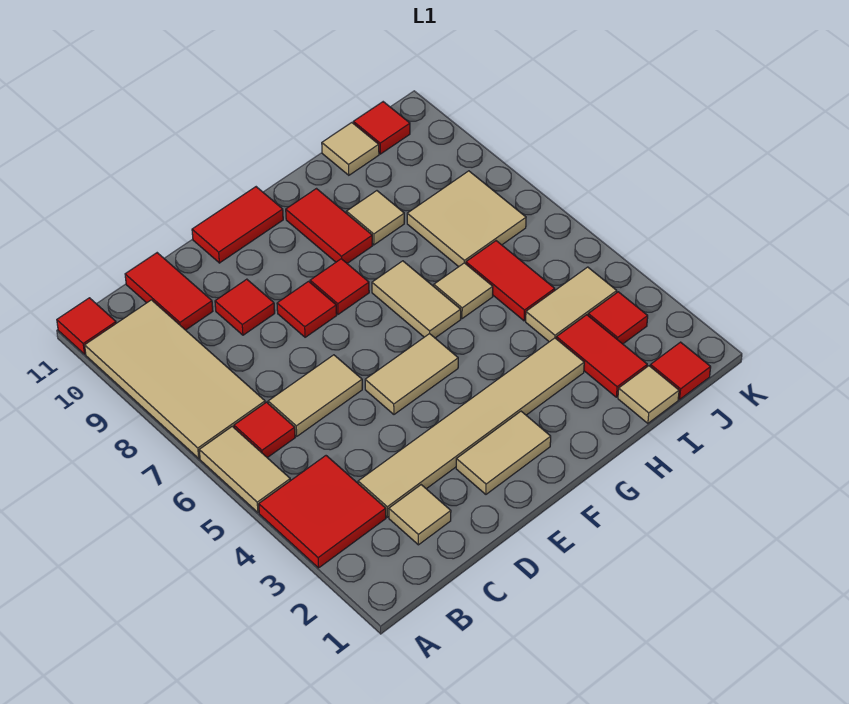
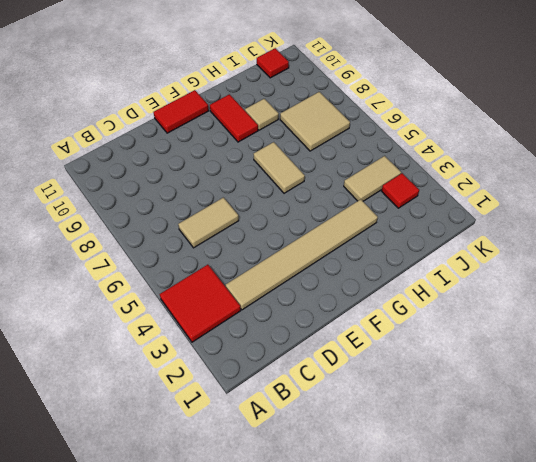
none -> tan tile A5:A6 level 1
none -> tan tile A7:B10 level 1
none -> red tile A11 level 1

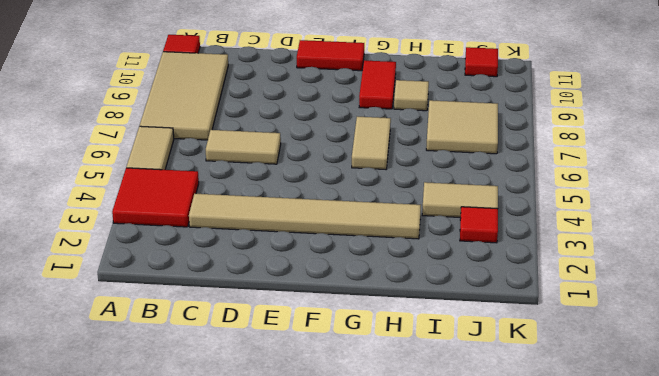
none -> red tile B6 level 1
none -> tan tile C2 level 1
none -> red tile C10:C11 level 1

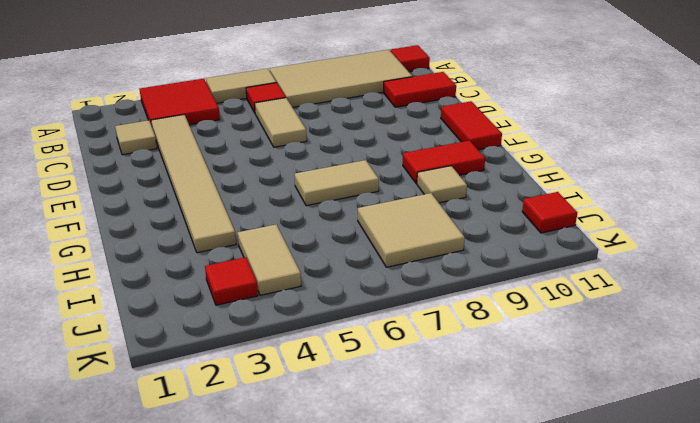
none -> red tile D9 level 1
none -> tan tile E2:F2 level 1
none -> tan tile E5:F5 level 1

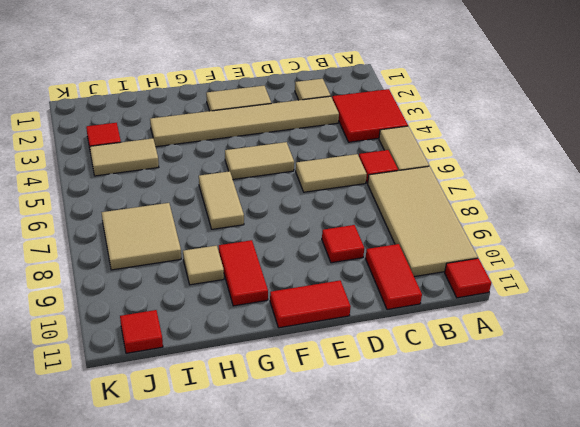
none -> red tile E8 level 1
none -> red tile F8 level 1
none -> tan tile H6 level 1

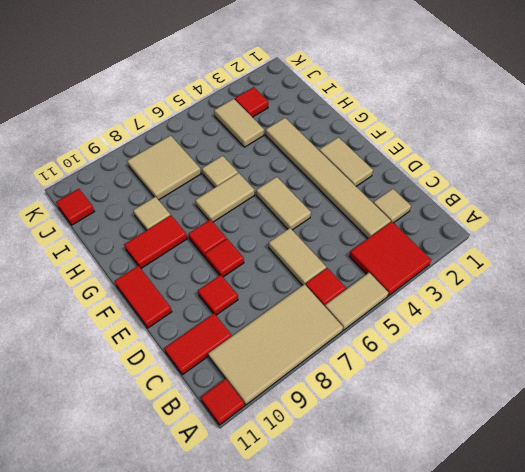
none -> tan tile I1 level 1
none -> red tile I2:I3 level 1
none -> red tile I5:I6 level 1

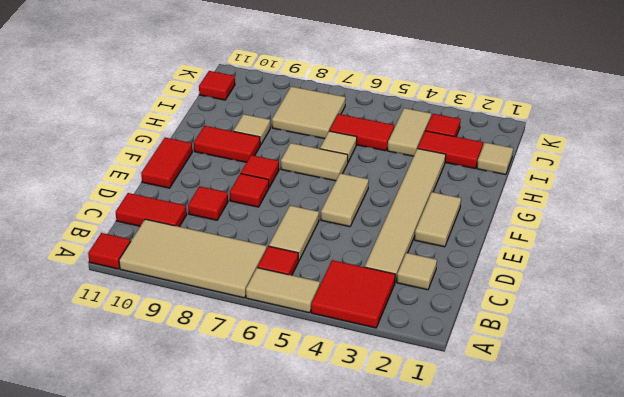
none -> tan tile I11 level 1
none -> red tile J1 level 1

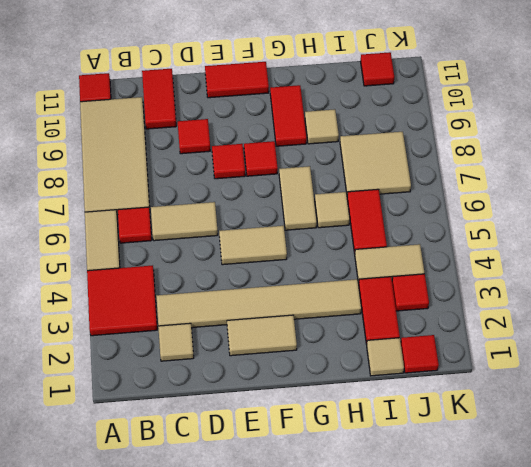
none -> tan tile I11 level 1

